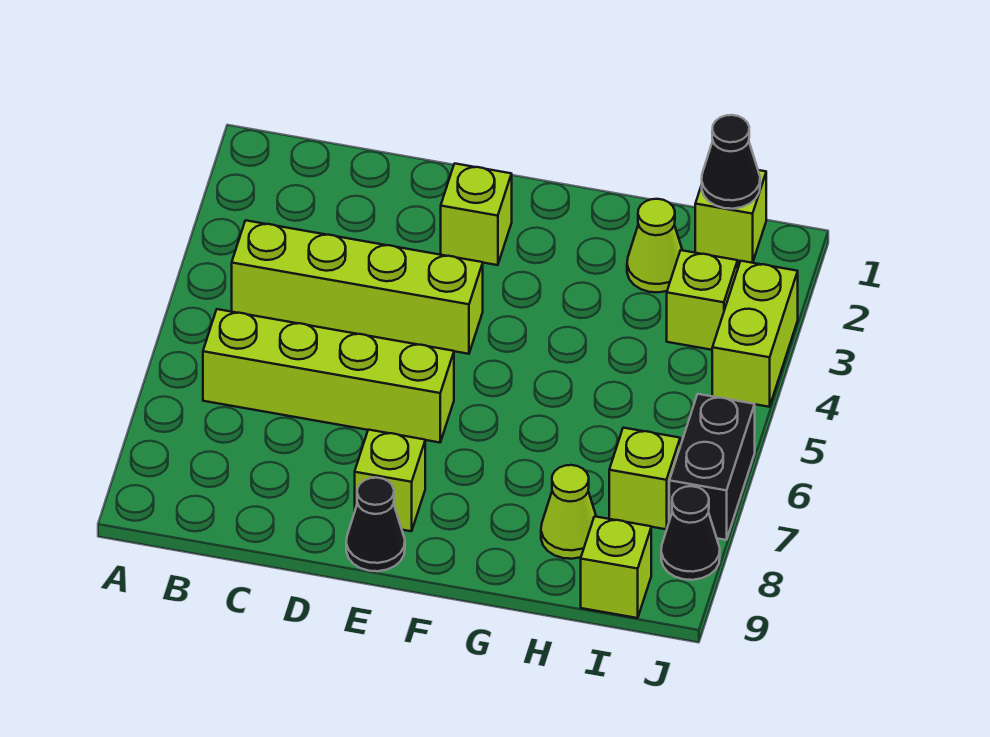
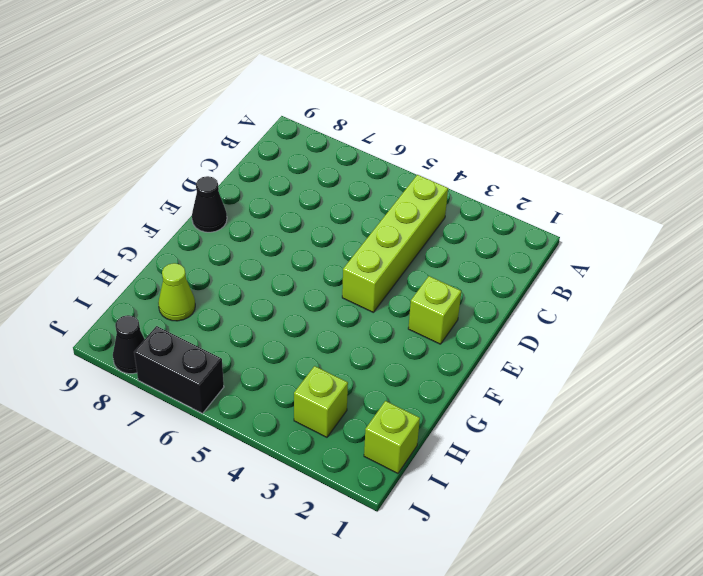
none -> lime brick B6:E6 level 1
none -> lime brick E8 level 1
none -> lime cone H2 level 1

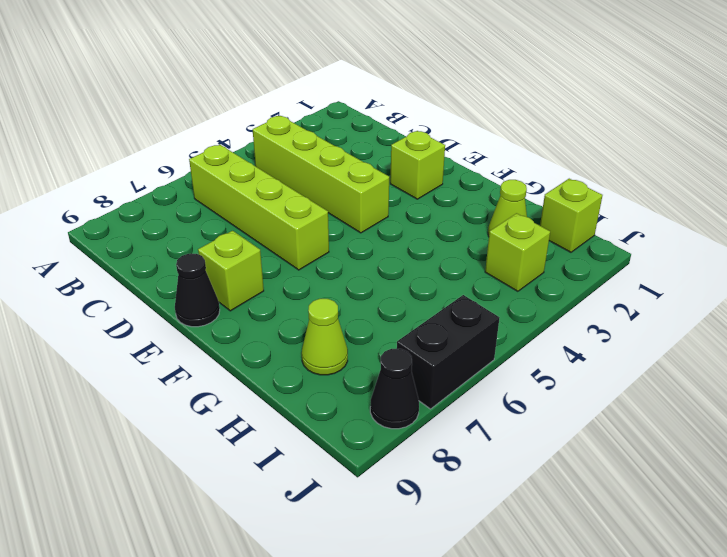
none -> lime brick I7 level 1
none -> lime brick I9 level 1
none -> lime brick J3:J4 level 1

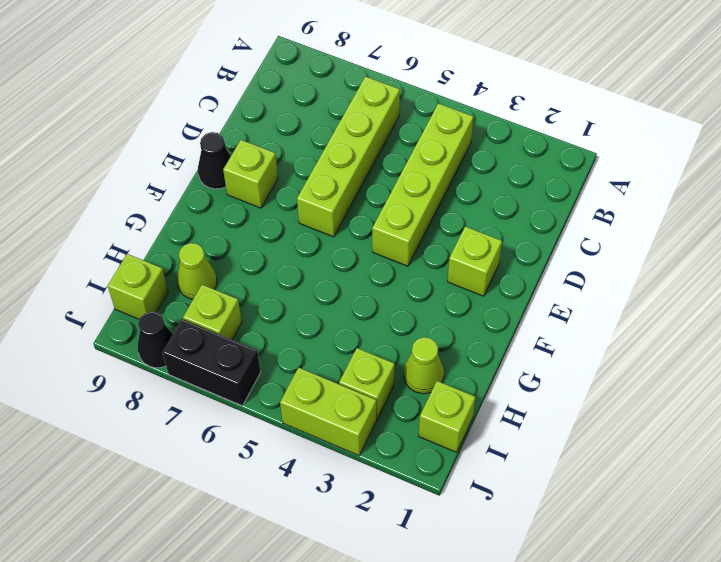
none -> black cone I1 level 2

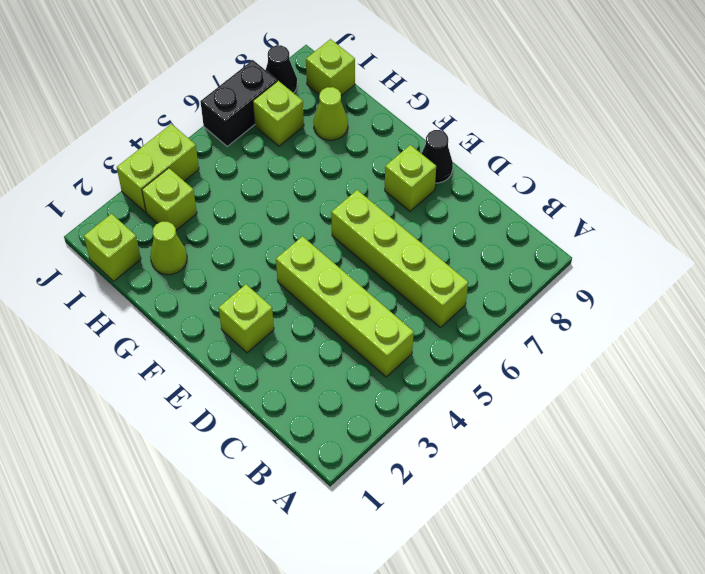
none -> black cone I1 level 2

